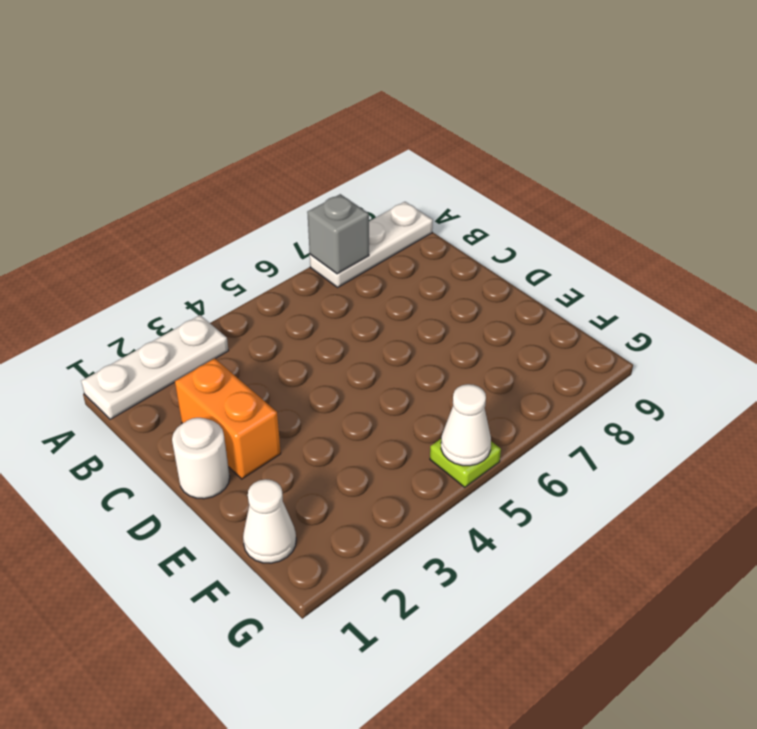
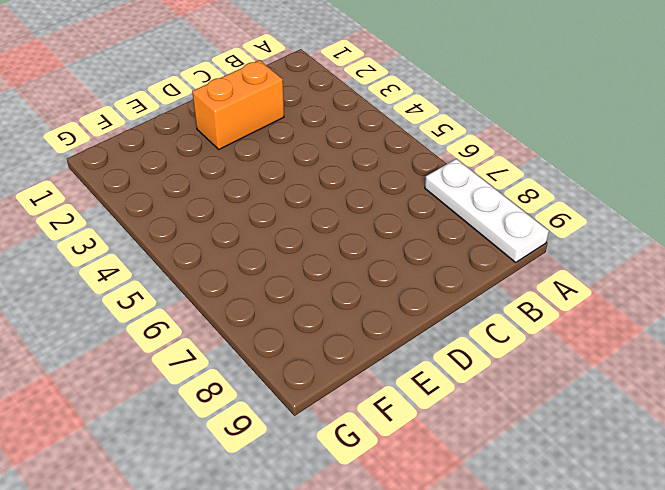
none -> white plate A1:A3 level 1
none -> white round brick D1 level 1

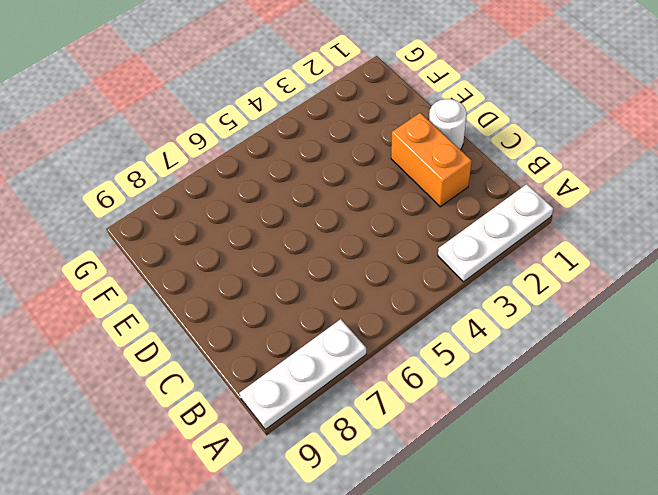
none -> white cone F1 level 1
none -> lime plate G5 level 1

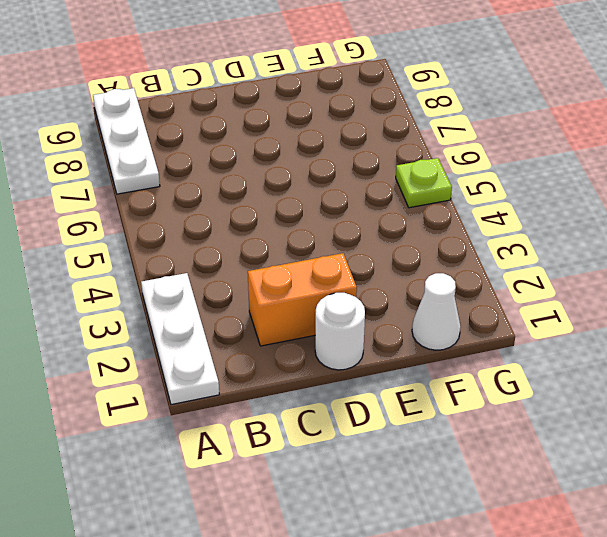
none -> grey brick A7 level 2
none -> white cone G5 level 2

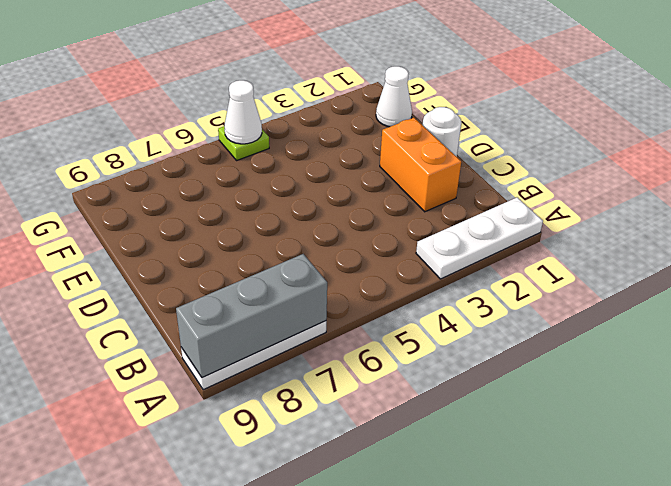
grey brick A7:A9 level 2 -> grey brick A7 level 2

